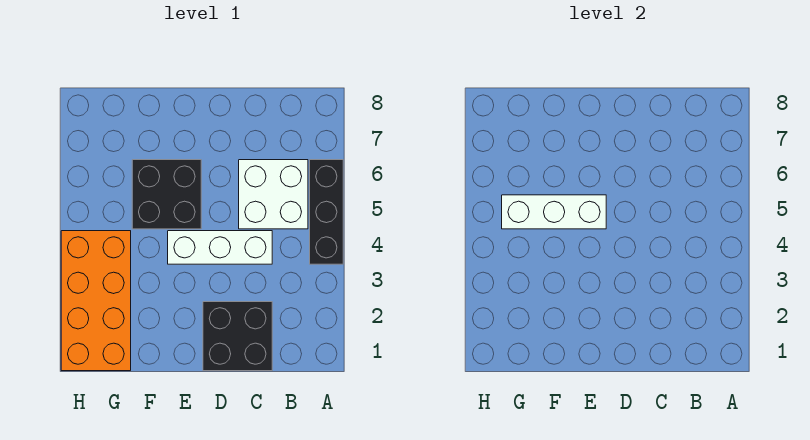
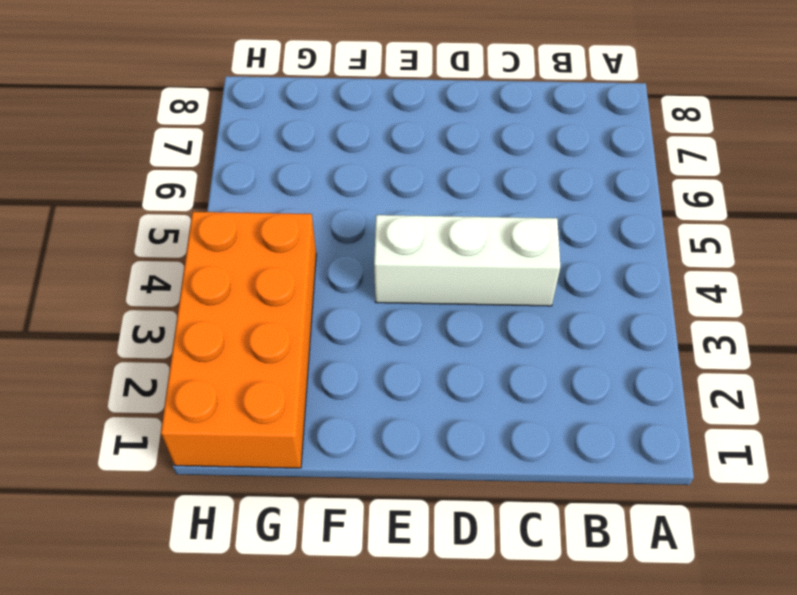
none -> black brick A4:A6 level 1
none -> white brick B5:C6 level 1

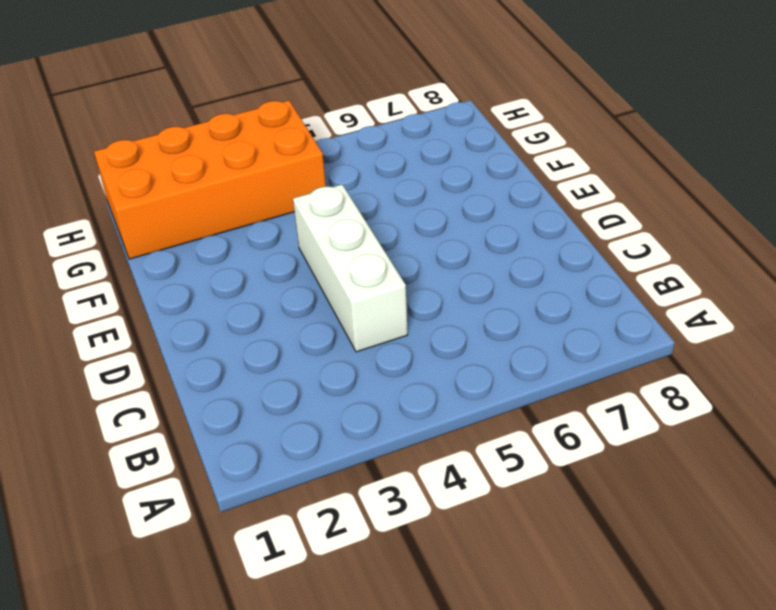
none -> black brick A4:A6 level 1
none -> white brick B5:C6 level 1

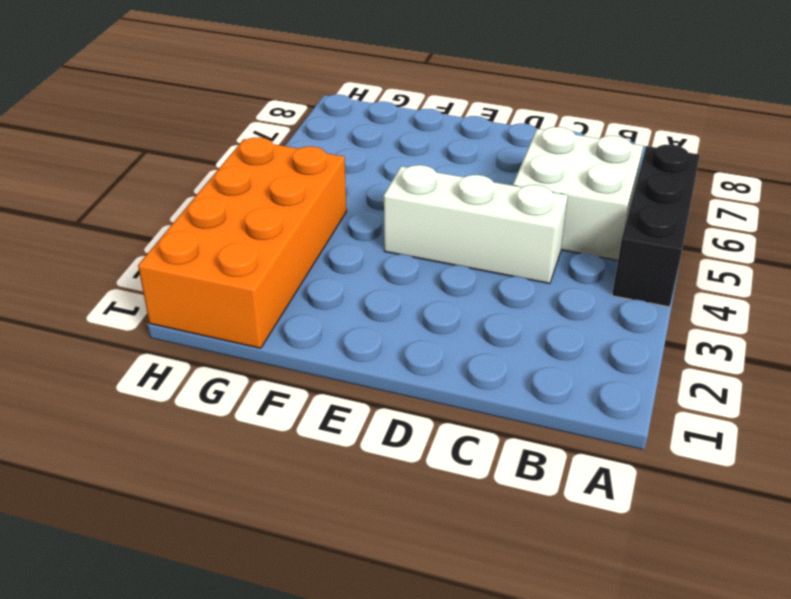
none -> black brick C1:D2 level 1
none -> black brick E5:F6 level 1

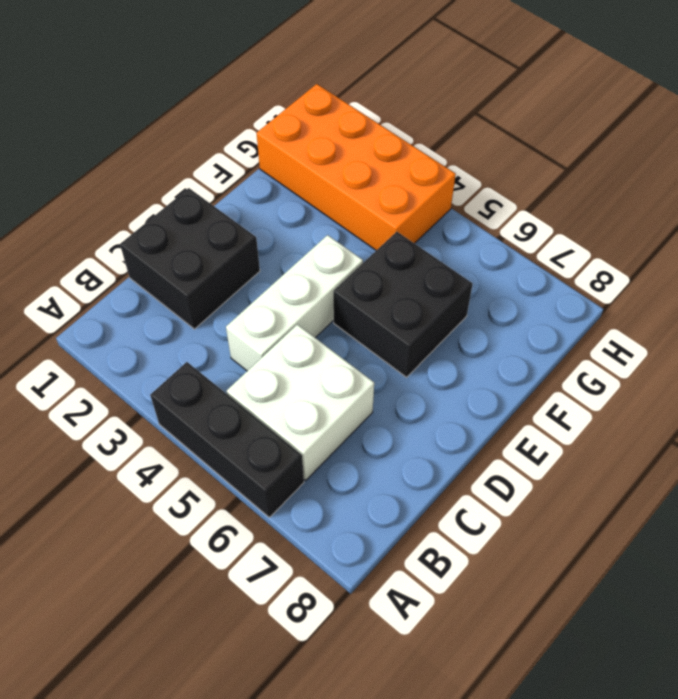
none -> white brick E5:G5 level 2

